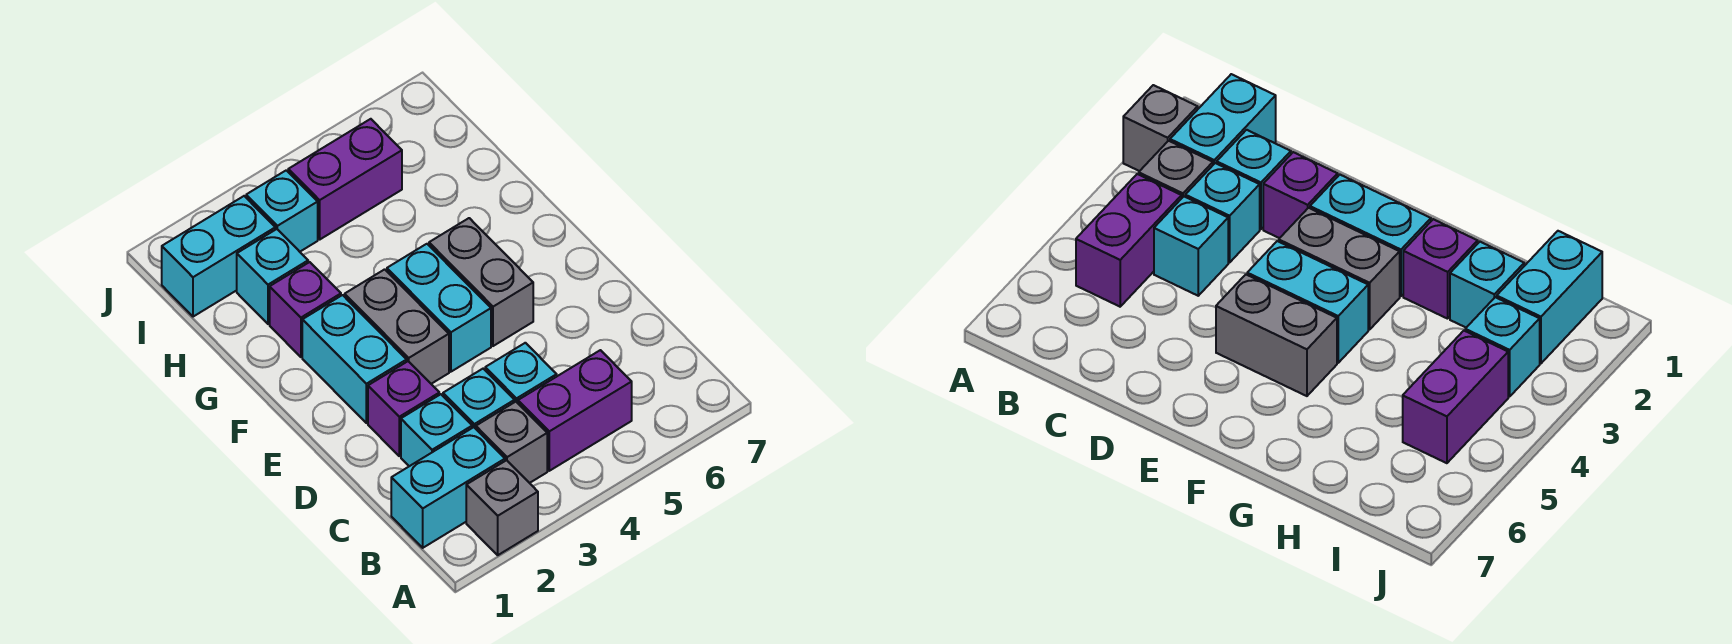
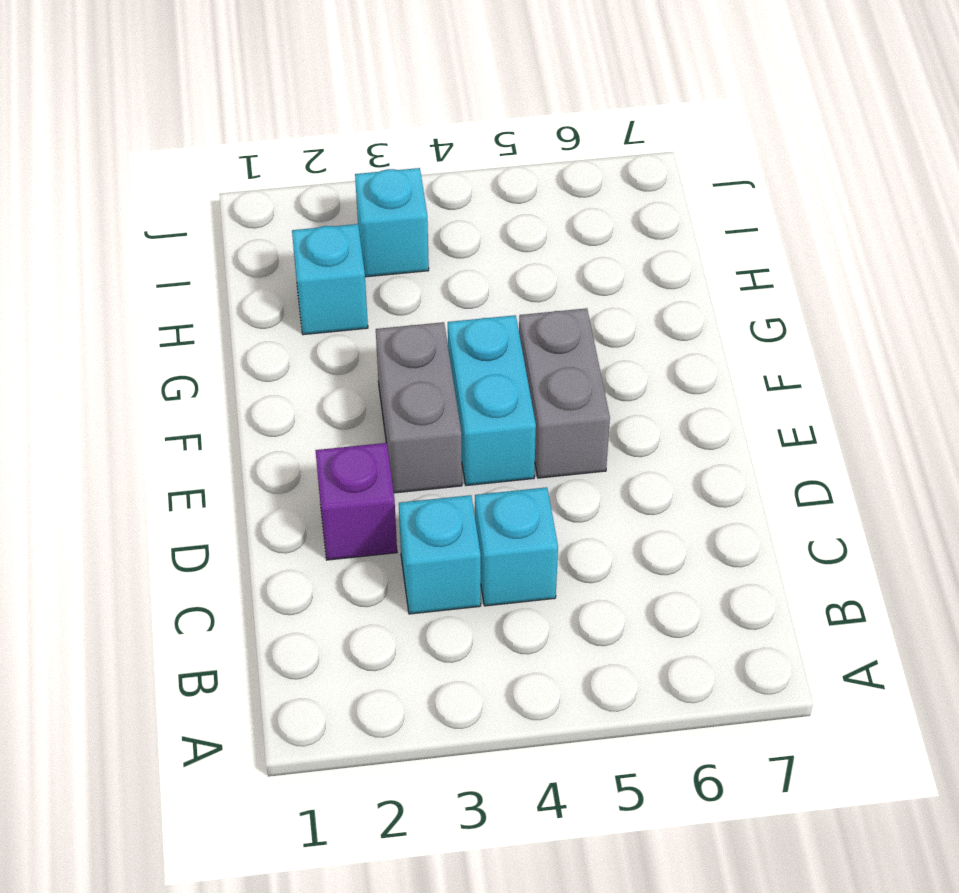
none -> grey brick A2 level 1
none -> cyan brick B1:B2 level 1
none -> grey brick B3 level 1

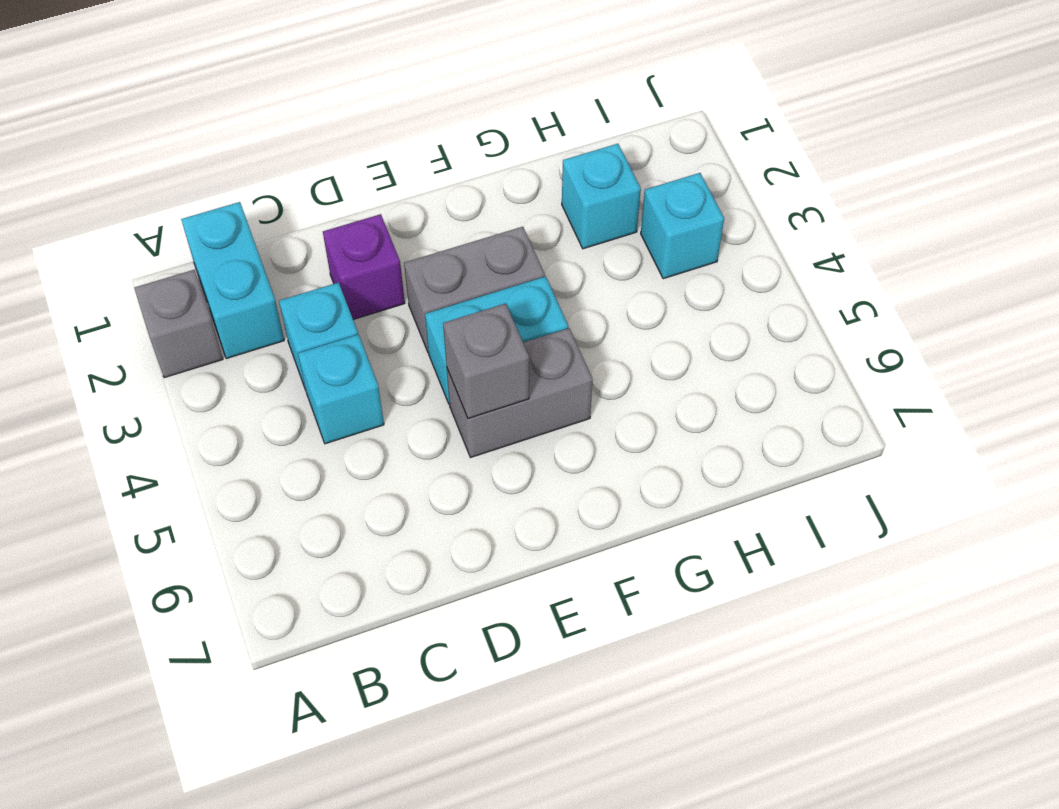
grey brick E5 level 2 -> grey brick B3 level 1
none -> purple brick B4:B5 level 1
none -> cyan brick C2 level 1
none -> cyan brick E2:F2 level 1

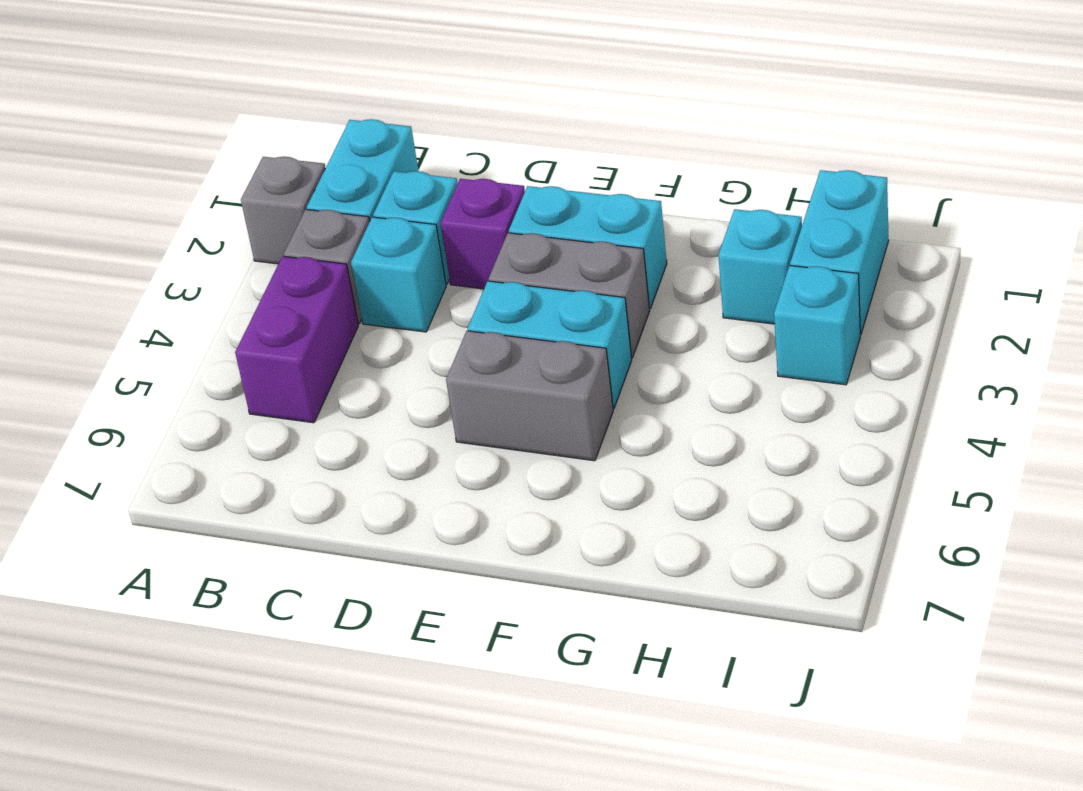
none -> cyan brick C4 level 1
none -> purple brick G2 level 1
none -> purple brick I4:I5 level 1

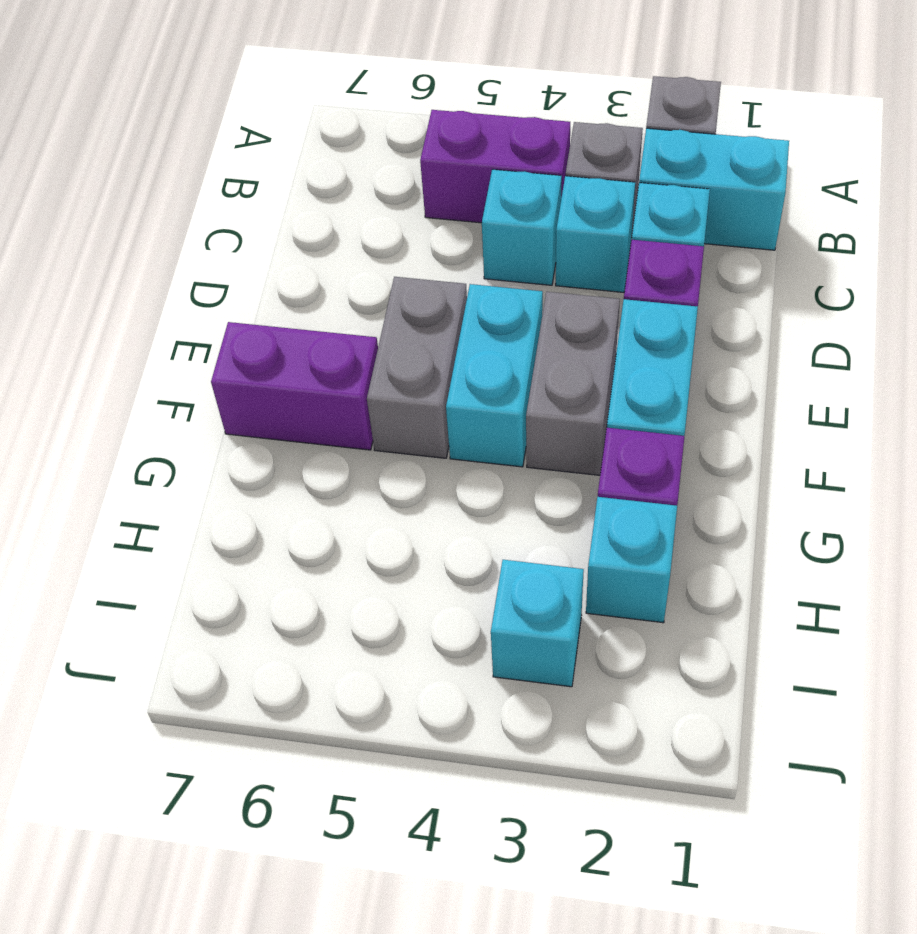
purple brick F6:F7 level 1 -> purple brick I4:I5 level 1
none -> cyan brick I1:I2 level 1

